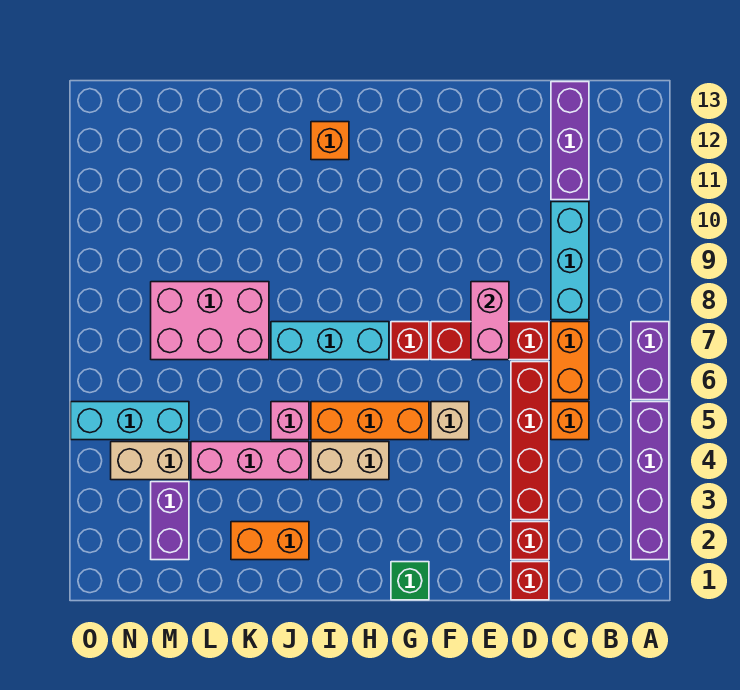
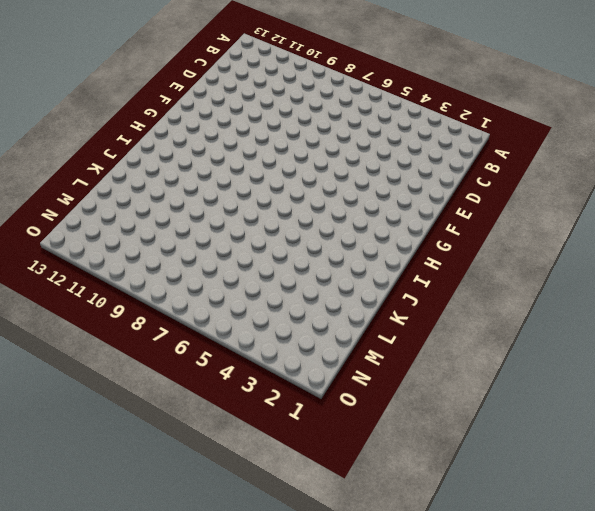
none -> purple brick A2:A5 level 1
none -> purple brick A6:A7 level 1
none -> orange brick C5 level 1

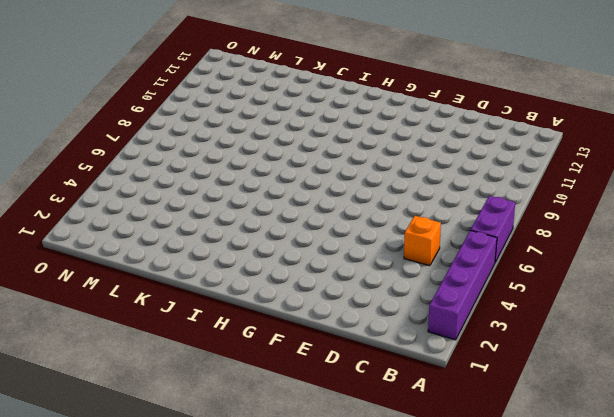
none -> orange brick C6:C7 level 1
none -> cyan brick C8:C10 level 1
none -> purple brick C11:C13 level 1

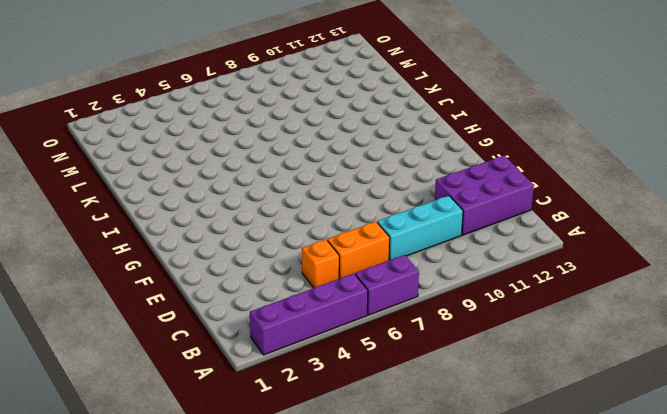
purple brick C11:D13 level 1 -> purple brick C11:C13 level 1
none -> red brick D1 level 1
none -> red brick D2 level 1
none -> red brick D3:D6 level 1

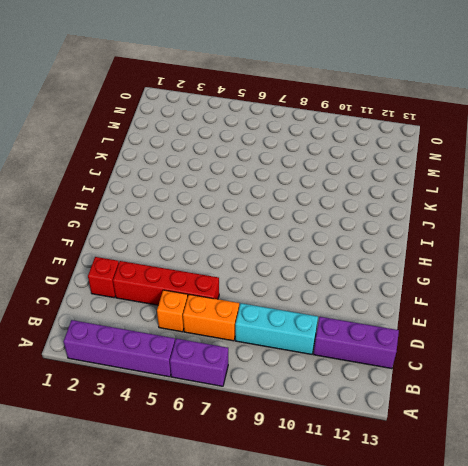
none -> red brick D1 level 1
none -> red brick D7:F7 level 1
none -> tan brick F5 level 1

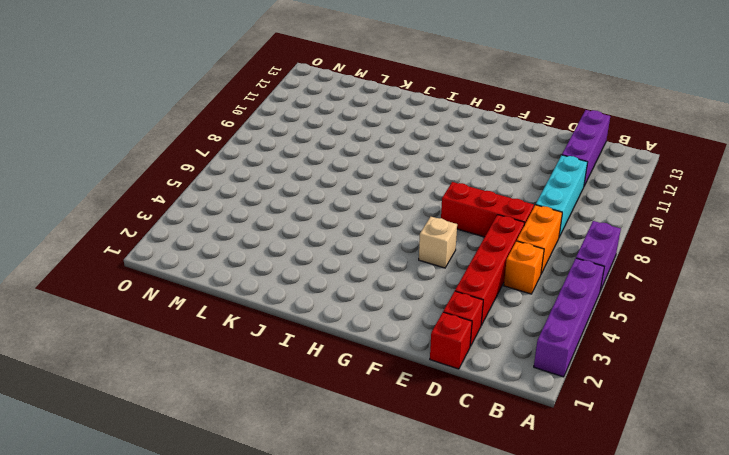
none -> green brick G1 level 1
none -> orange brick G5:I5 level 1
none -> red brick G7 level 1

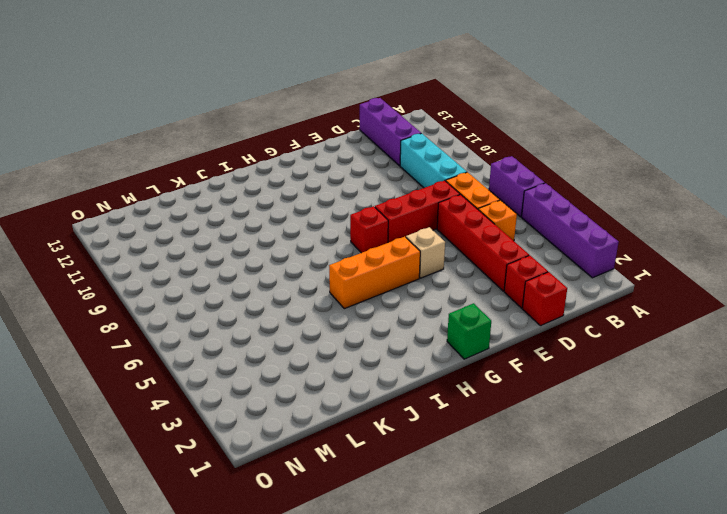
none -> tan brick H4:I4 level 1
none -> cyan brick H7:J7 level 1
none -> orange brick I12 level 1

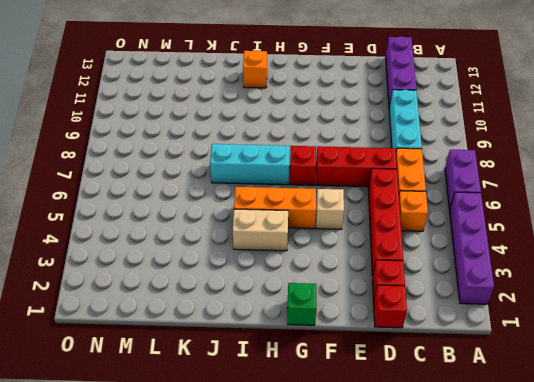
none -> orange brick J2:K2 level 1
none -> pink brick J4:L4 level 1
none -> pink brick J5 level 1

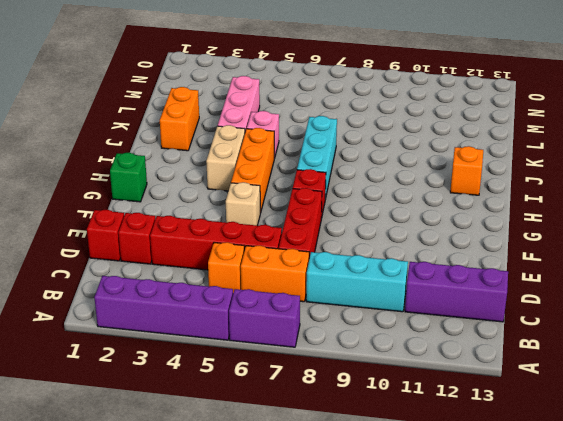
none -> pink brick K7:M8 level 1
none -> purple brick M2:M3 level 1
none -> tan brick M4:N4 level 1

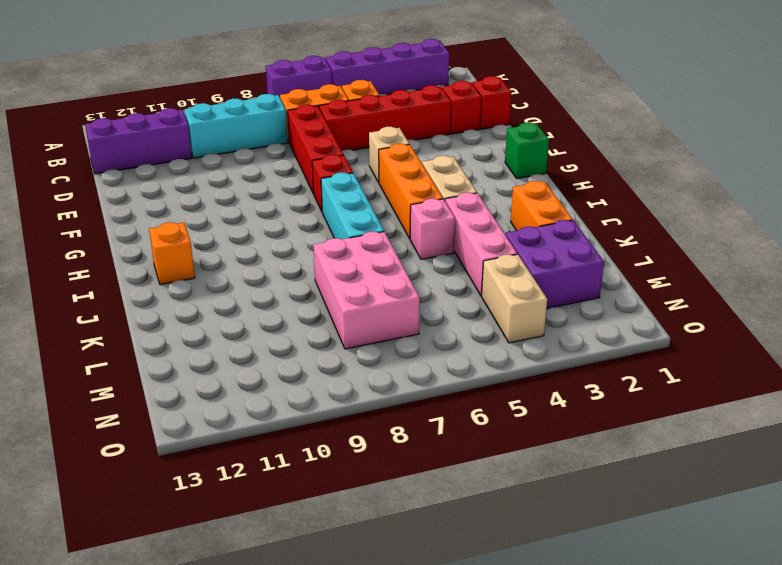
purple brick L2:M3 level 1 -> purple brick M2:M3 level 1
none -> cyan brick M5:O5 level 1
none -> pink brick E7:E8 level 2

